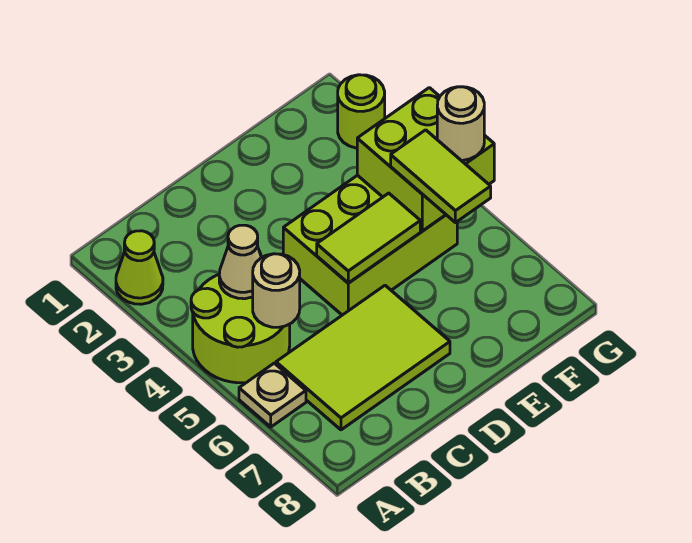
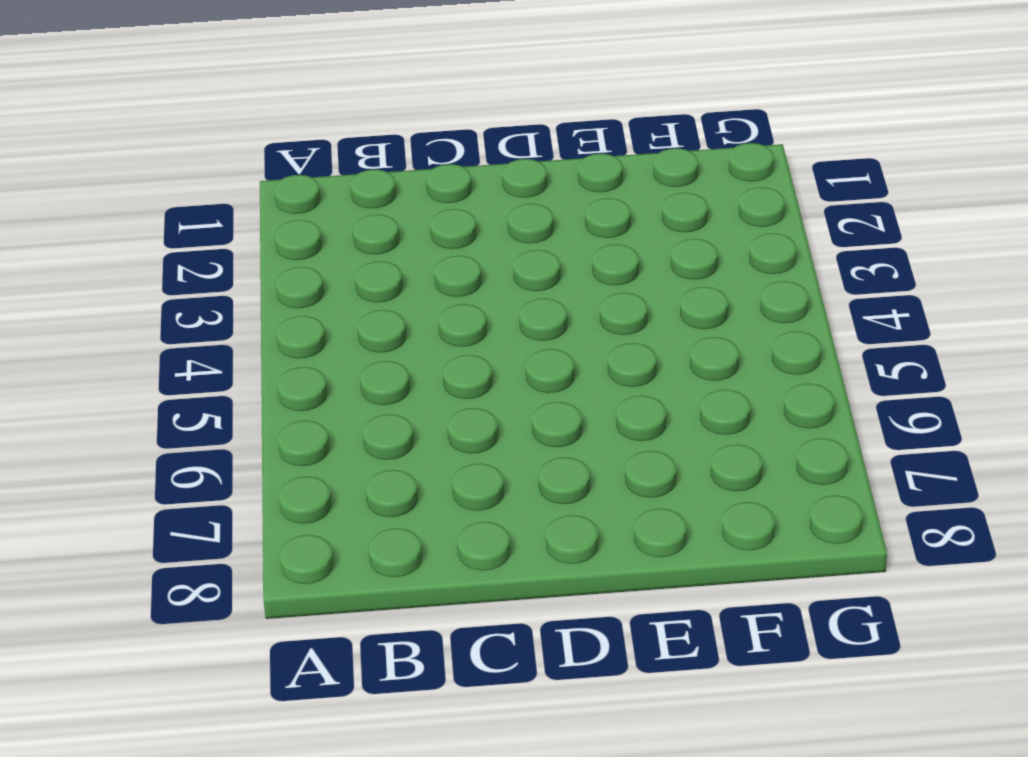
none -> lime cone A2 level 1
none -> lime round brick A4:B5 level 1
none -> tan plate A6 level 1

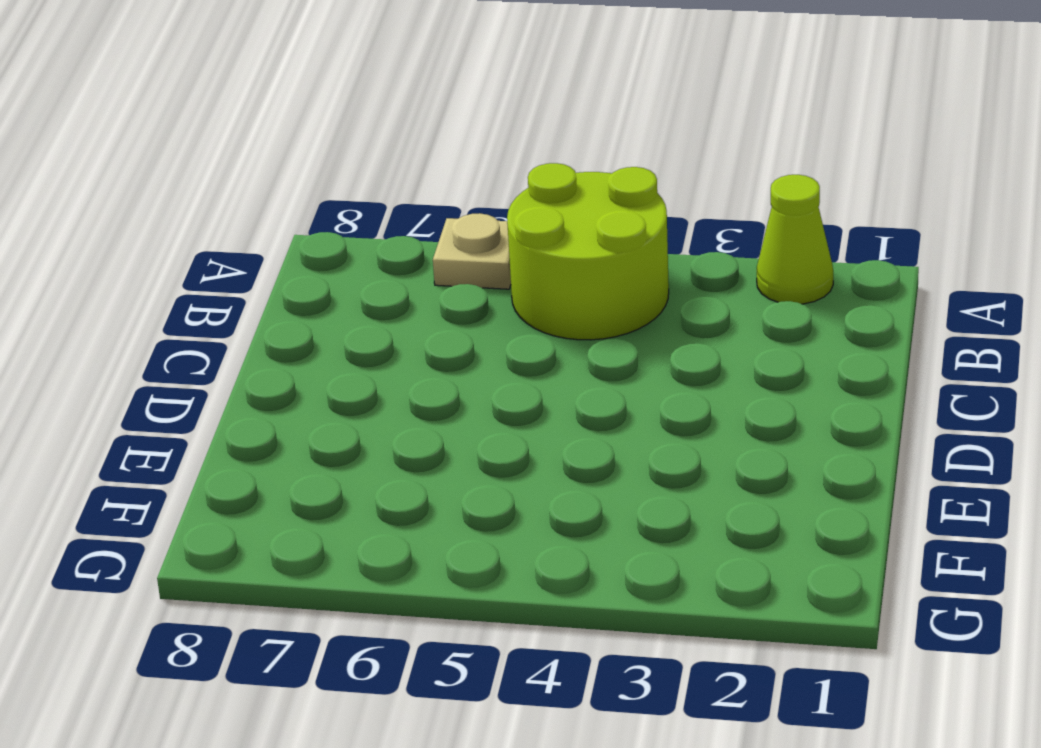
none -> lime tile B6:D7 level 1
none -> lime brick D4:F5 level 1
none -> lime round brick G2 level 1

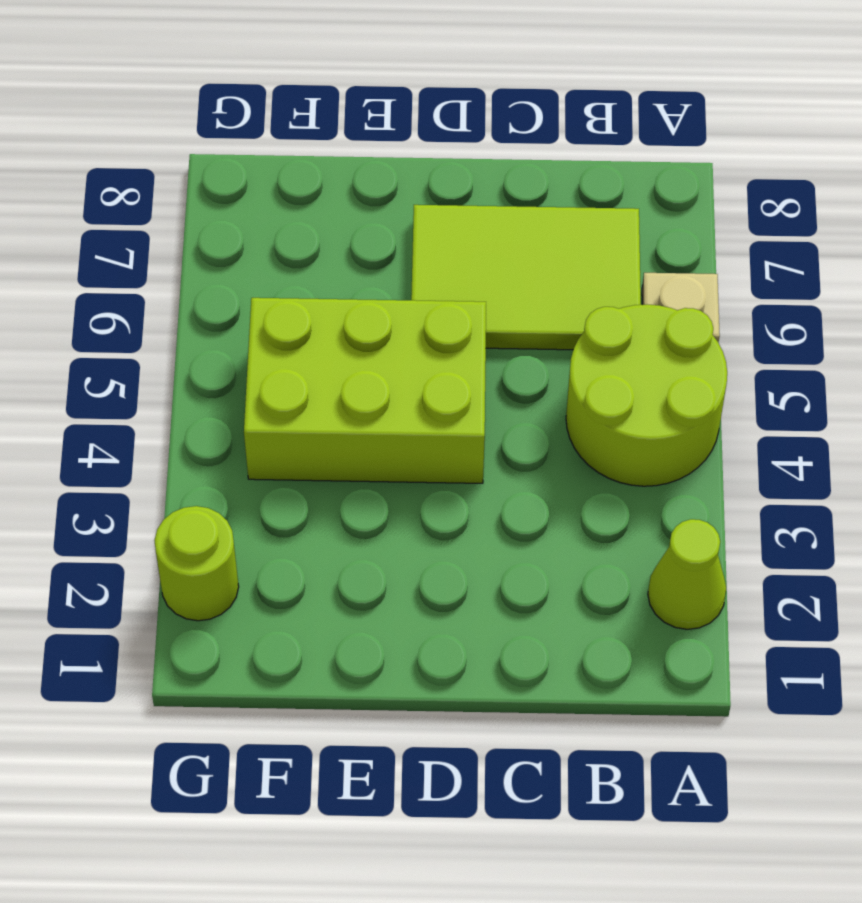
none -> tan cone B4 level 2
none -> tan round brick B5 level 2
none -> lime tile D5:E5 level 2

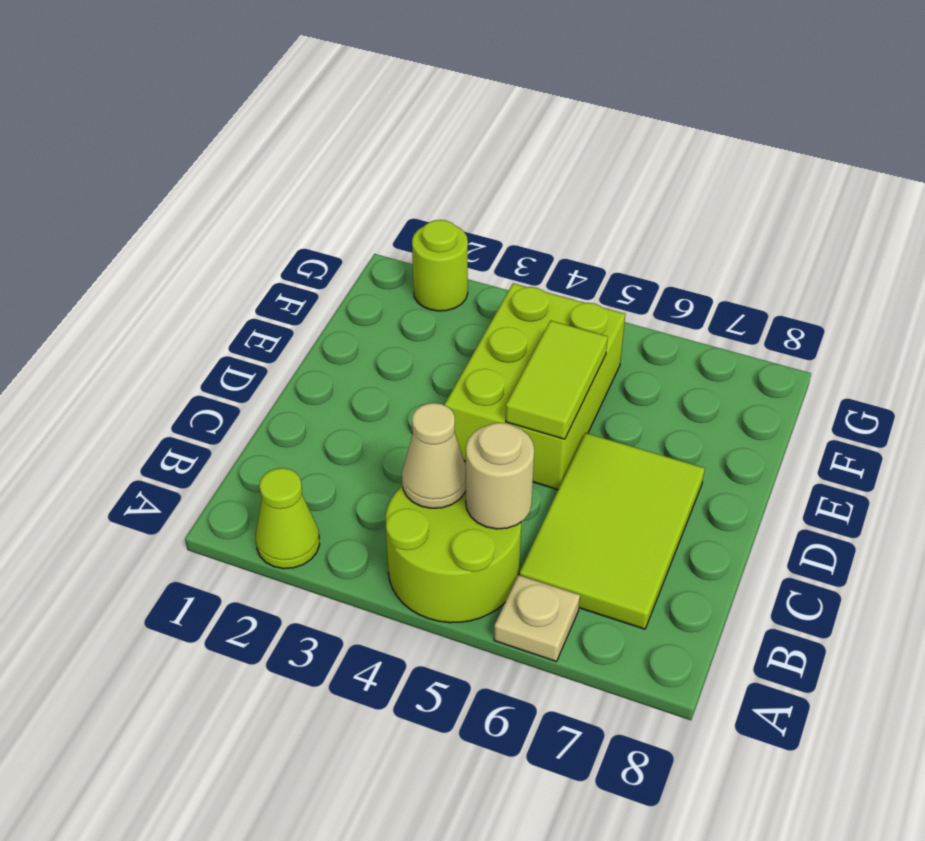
none -> lime brick F4:G5 level 2
none -> lime tile F5:F6 level 3
none -> tan round brick G5 level 3

